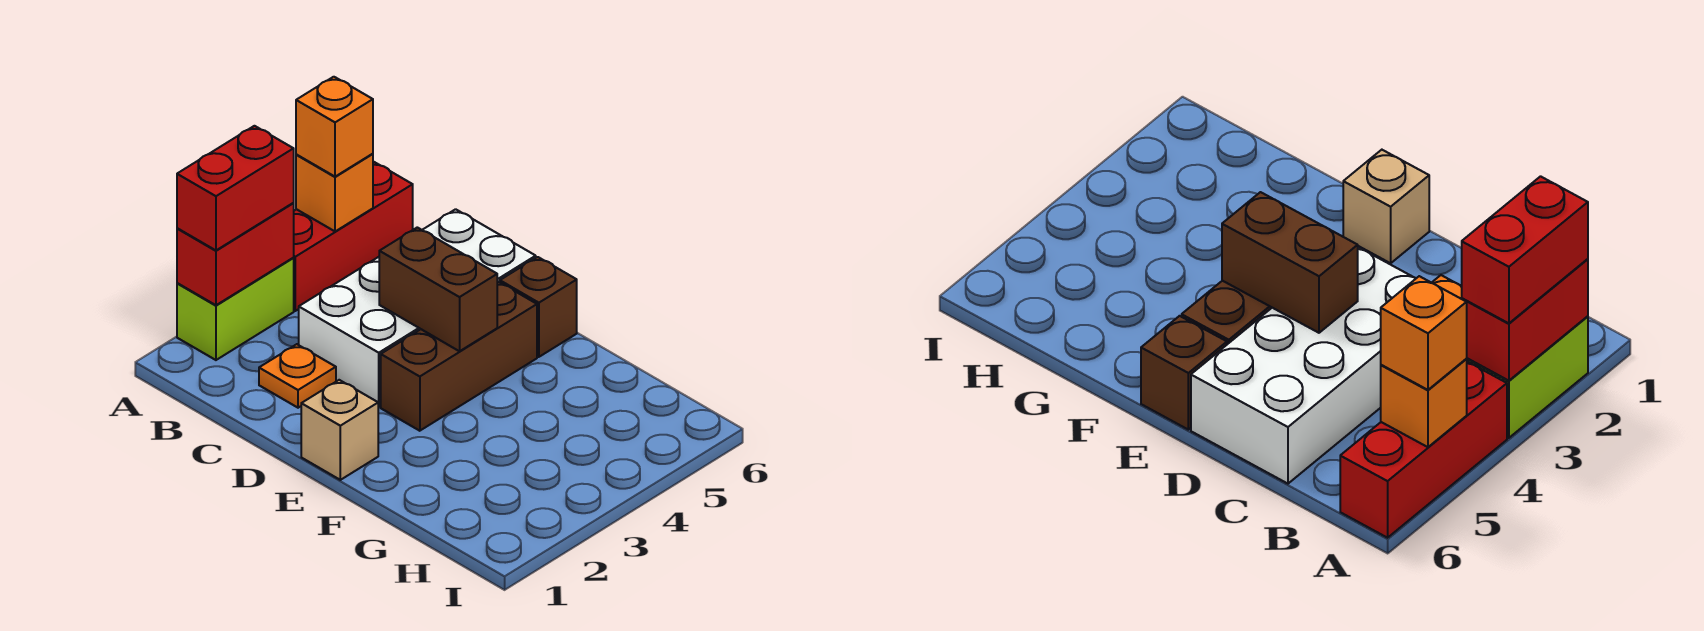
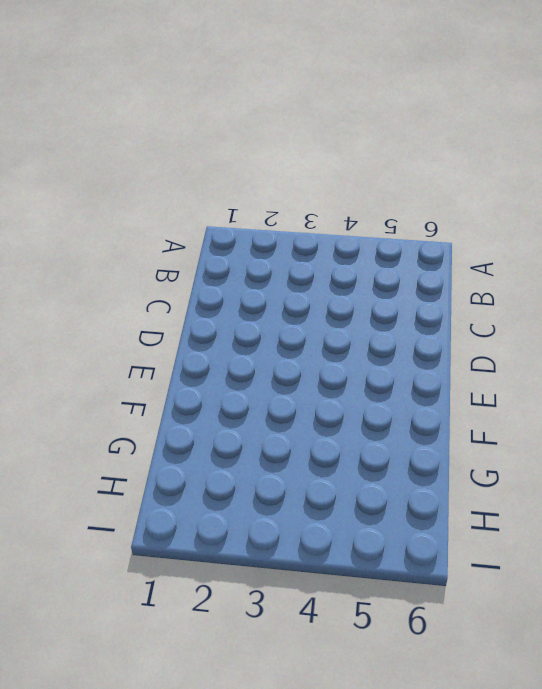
none -> lime brick A2:A3 level 1
none -> red brick A4:A6 level 1
none -> orange plate C2 level 1

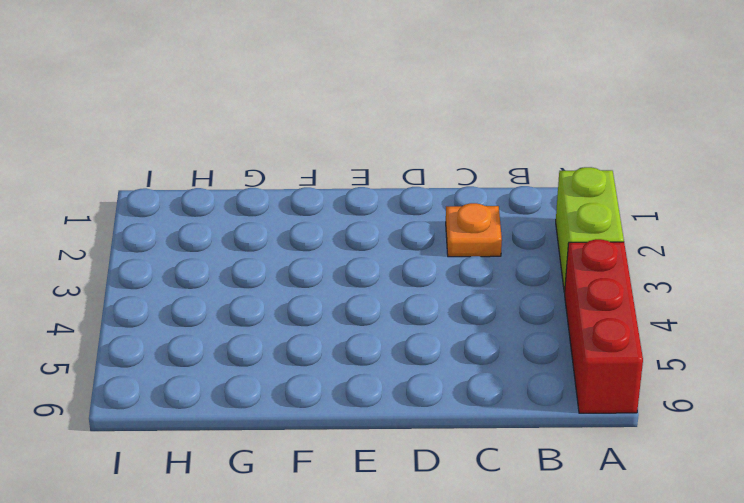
none -> white brick C3:D6 level 1
none -> tan brick E1 level 1
none -> brown brick E3:E5 level 1

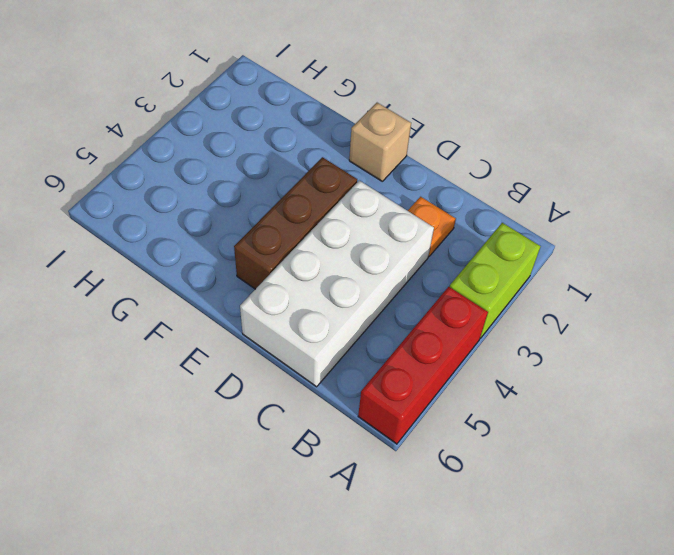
none -> brown brick E6 level 1
none -> red brick A2:A3 level 2
none -> orange brick A5 level 2

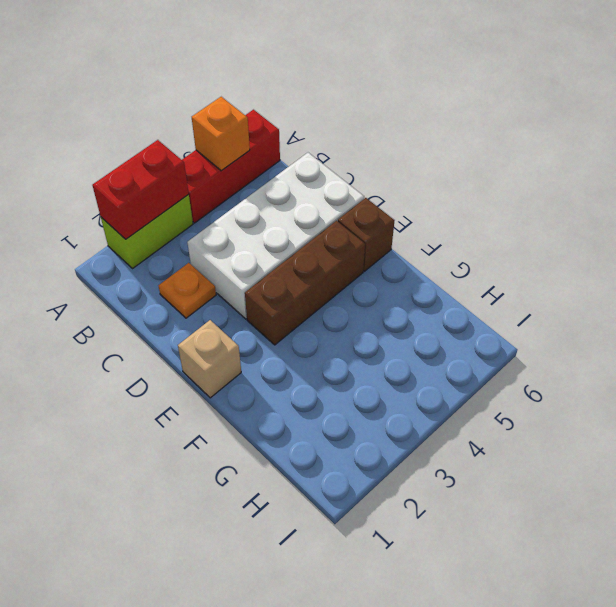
none -> brown brick D4:E4 level 2
none -> red brick A2:A3 level 3
none -> orange brick A5 level 3

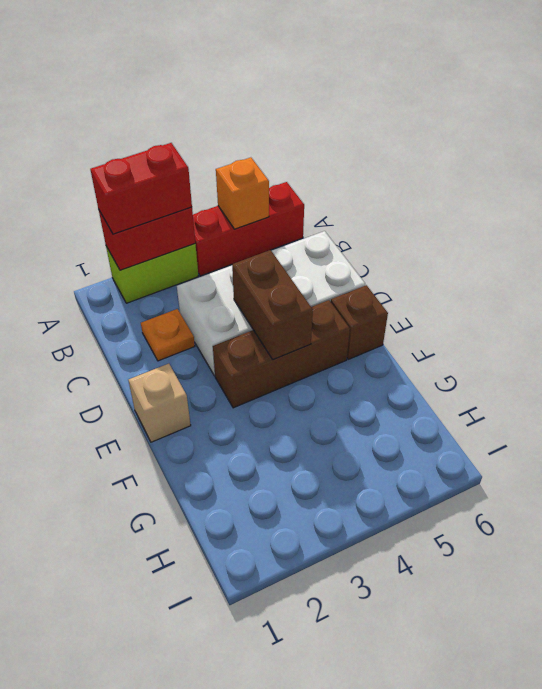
none -> orange brick A5 level 3

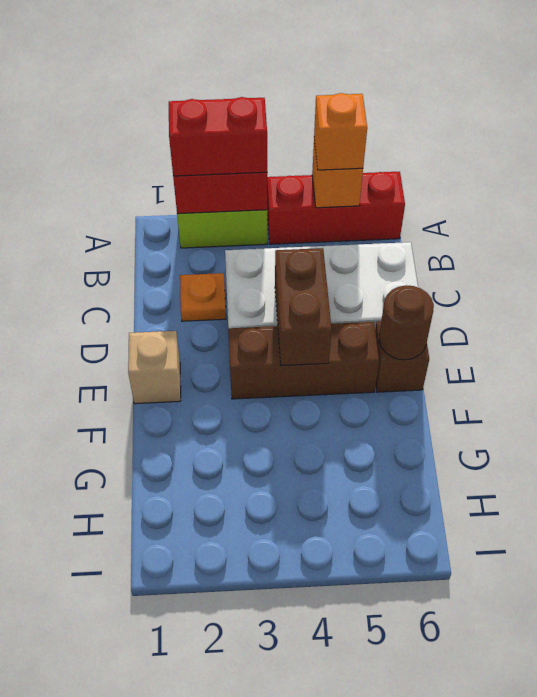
brown round brick E6 level 2 -> none

